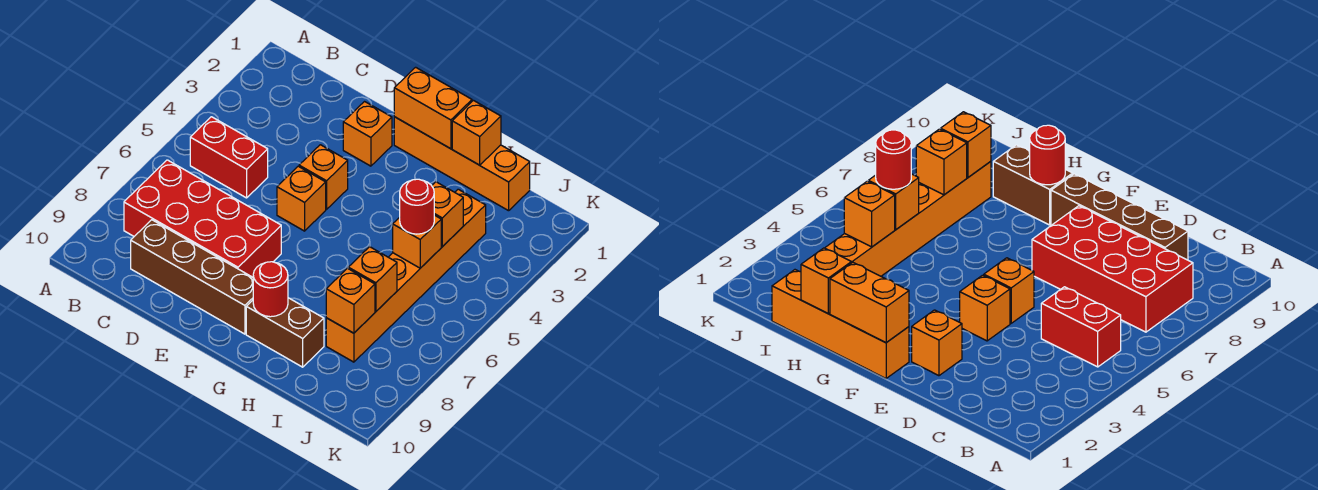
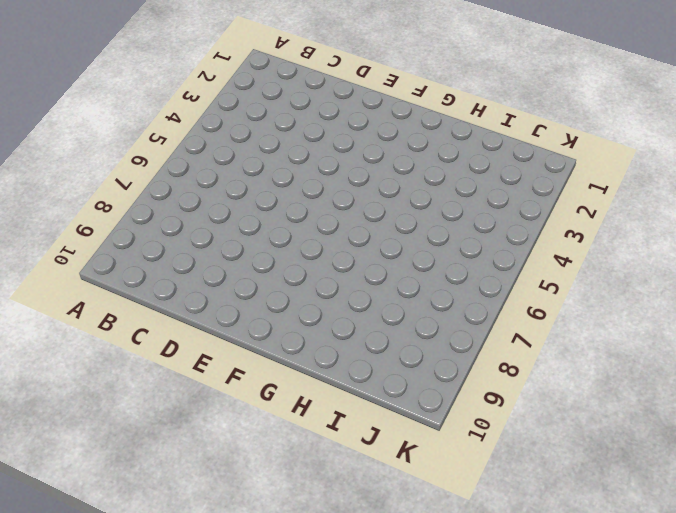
none -> red brick B5:C5 level 1
none -> red brick B7:E8 level 1
none -> brown brick C9:F9 level 1

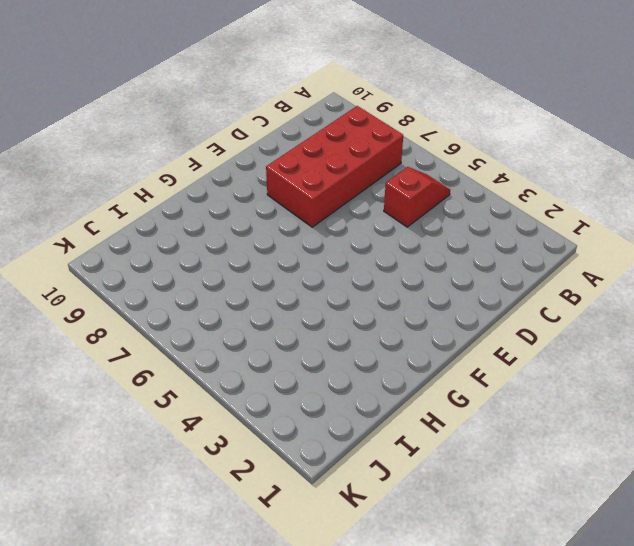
red slope B5:C5 level 1 top C -> red brick B5:C5 level 1
none -> brown brick C9:F9 level 1
none -> orange brick E2 level 1
none -> orange brick E4 level 1

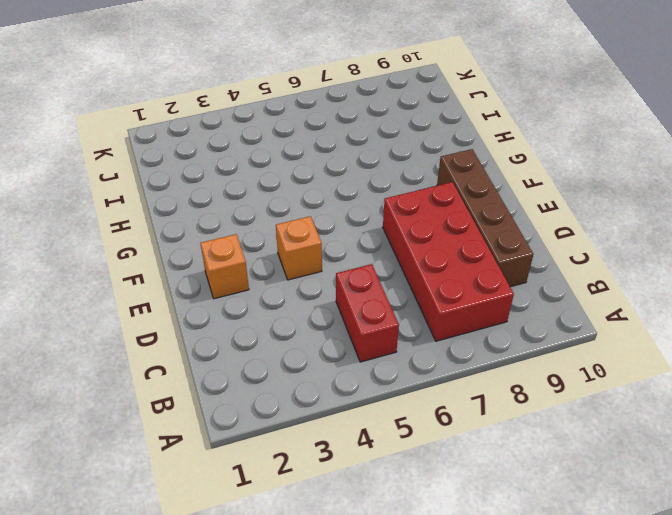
none -> orange brick E5 level 1
none -> orange brick F1:I1 level 1
none -> brown brick G9:H9 level 1

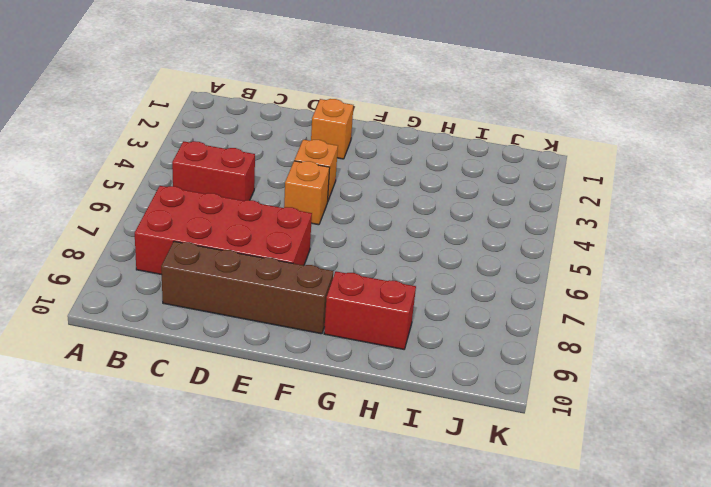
red brick G9:H9 level 1 -> brown brick G9:H9 level 1
none -> orange brick F1:I1 level 1
none -> orange brick I3:I8 level 1
none -> orange brick F1:G1 level 2

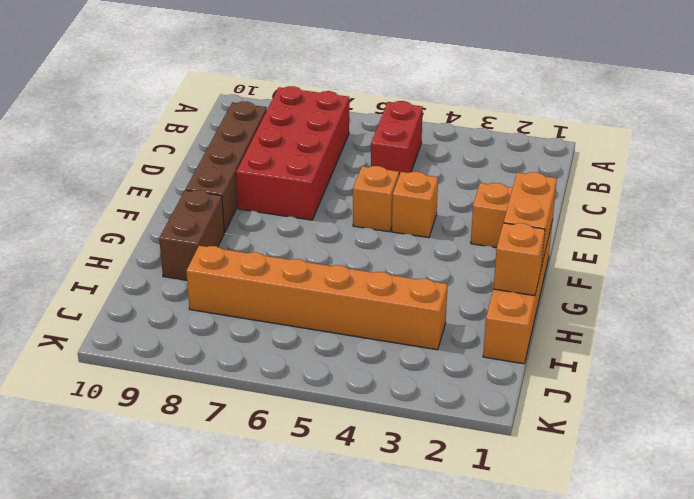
none -> red round brick G9 level 2
none -> orange brick I4 level 2
none -> orange brick I5 level 2

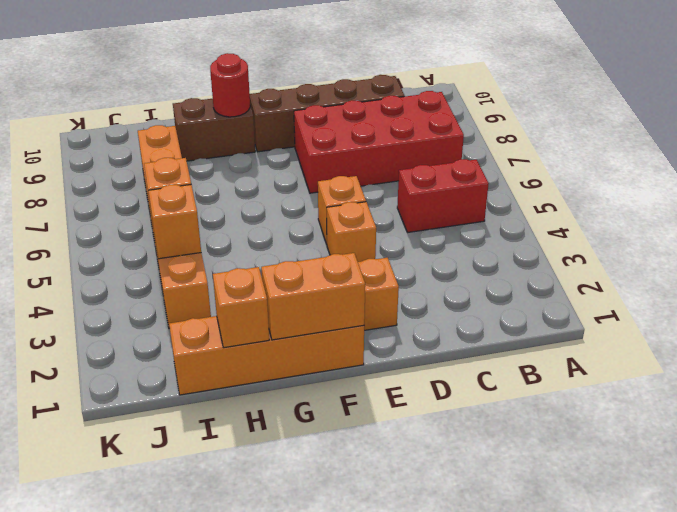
none -> orange brick I7 level 2
none -> orange brick I8 level 2
none -> red round brick I5 level 3

